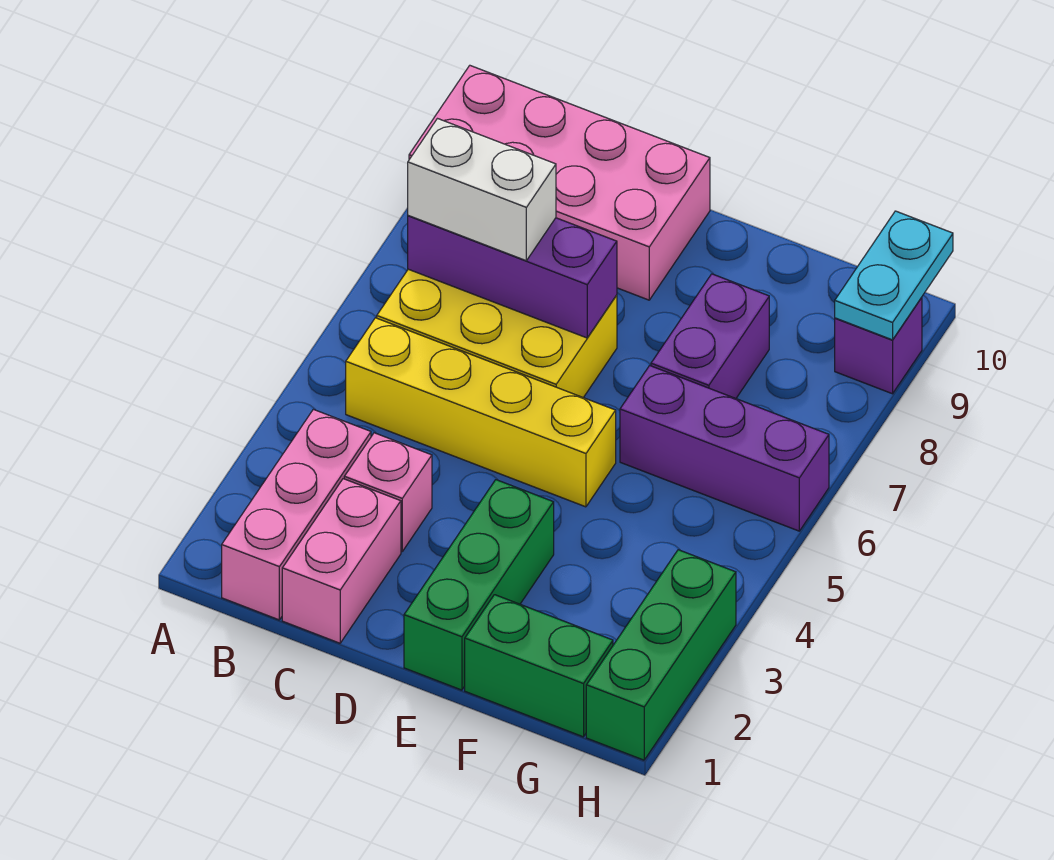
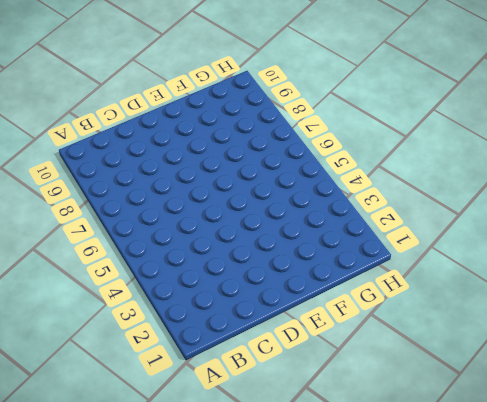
none -> pink brick A9:D10 level 1
none -> pink brick B1:B3 level 1
none -> yellow brick B5:E5 level 1

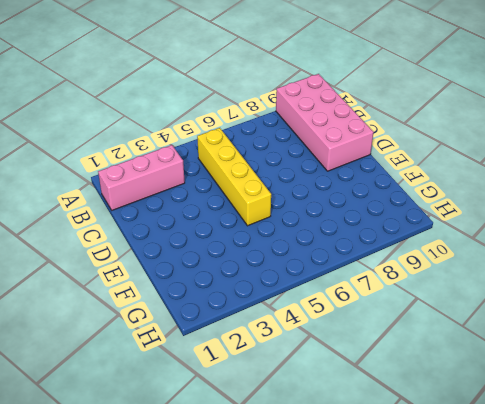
none -> yellow brick B6:D7 level 1
none -> pink brick C1:C2 level 1
none -> pink brick C3 level 1

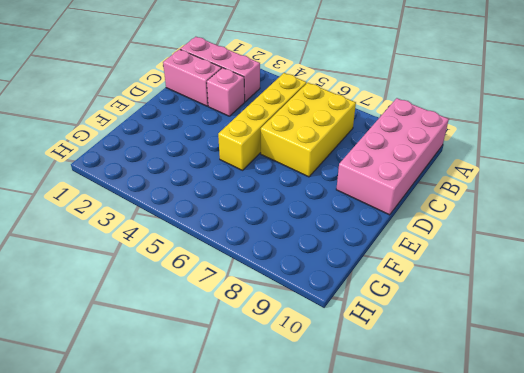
none -> green brick E1:E3 level 1
none -> green brick F1:G1 level 1
none -> purple brick F6:H6 level 1

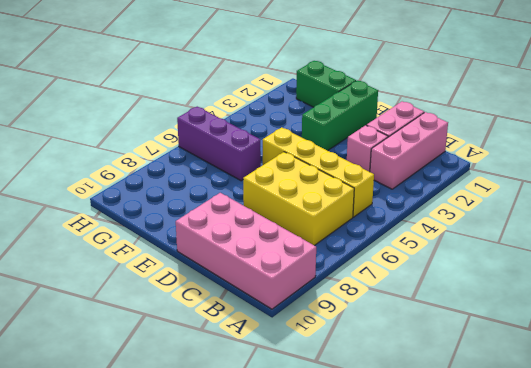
none -> purple brick F7:F8 level 1
none -> green brick H1:H3 level 1
none -> purple brick H9 level 1

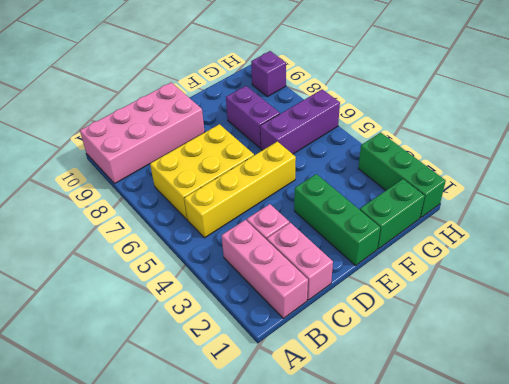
none -> purple brick B7:D7 level 2
none -> cyan plate H9:H10 level 2
none -> white brick B7:C7 level 3

